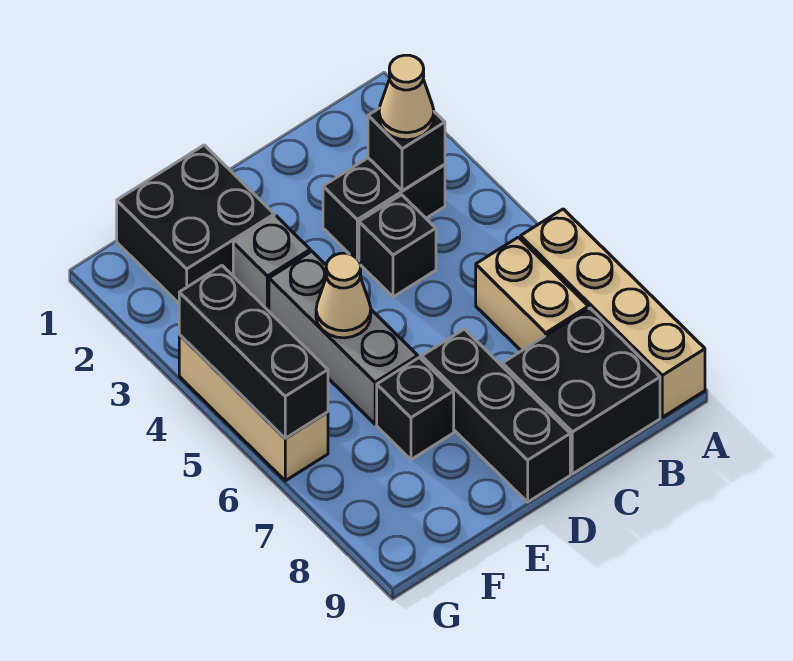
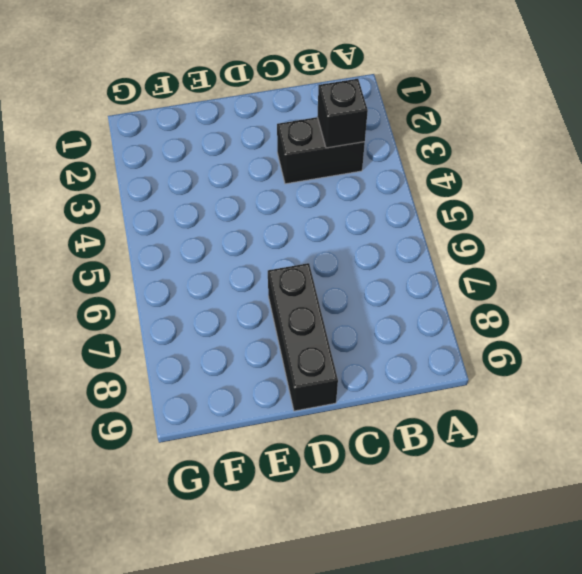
none -> tan brick A6:A9 level 1
none -> tan brick B6:B7 level 1
none -> black brick B8:C9 level 1

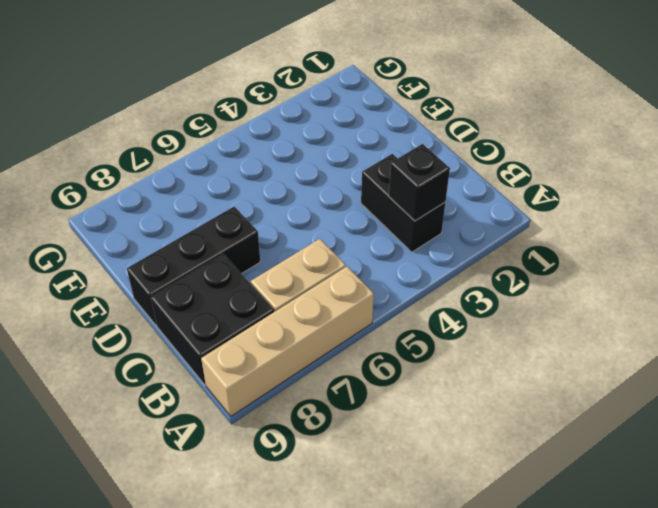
none -> black brick C4 level 1
none -> black brick E1:F2 level 1
none -> grey brick E3 level 1

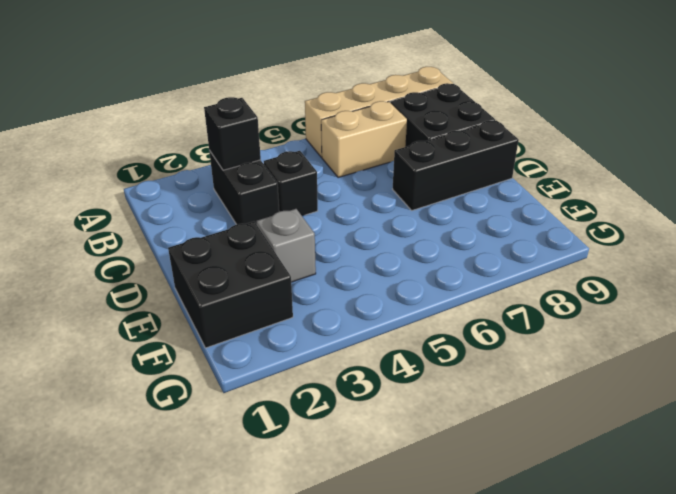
none -> grey brick E4:E6 level 1
none -> black brick E7 level 1
none -> tan brick G4:G6 level 1

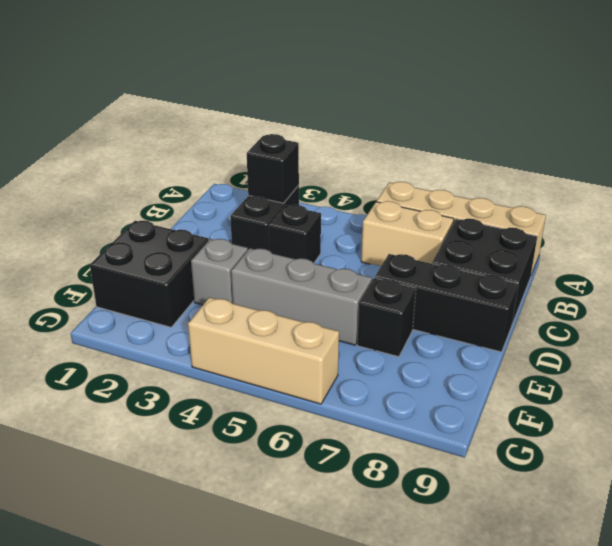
none -> tan cone E5 level 2
none -> black brick G4:G6 level 2
none -> tan cone B3 level 3

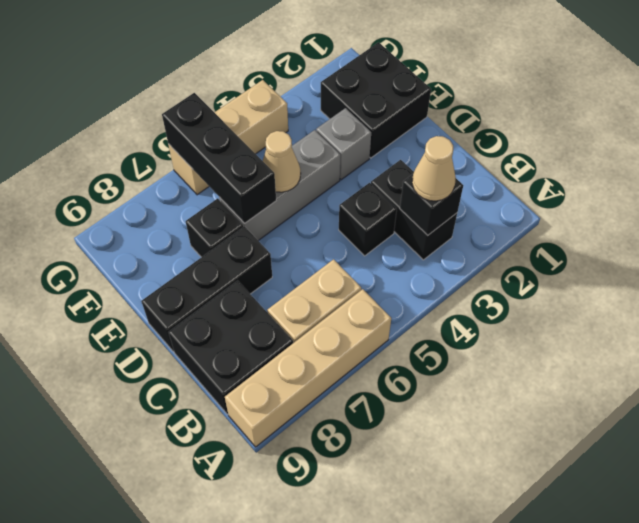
black brick E6:G6 level 2 -> black brick G4:G6 level 2

